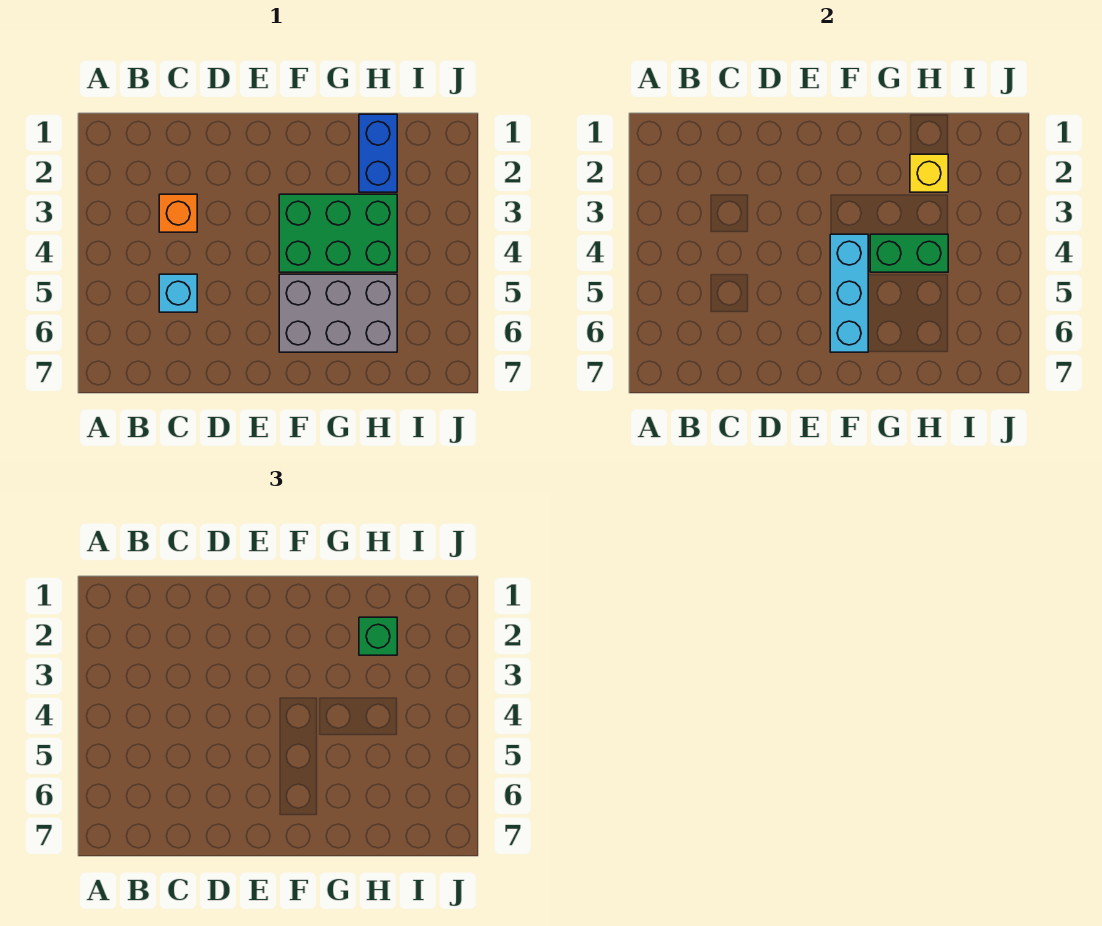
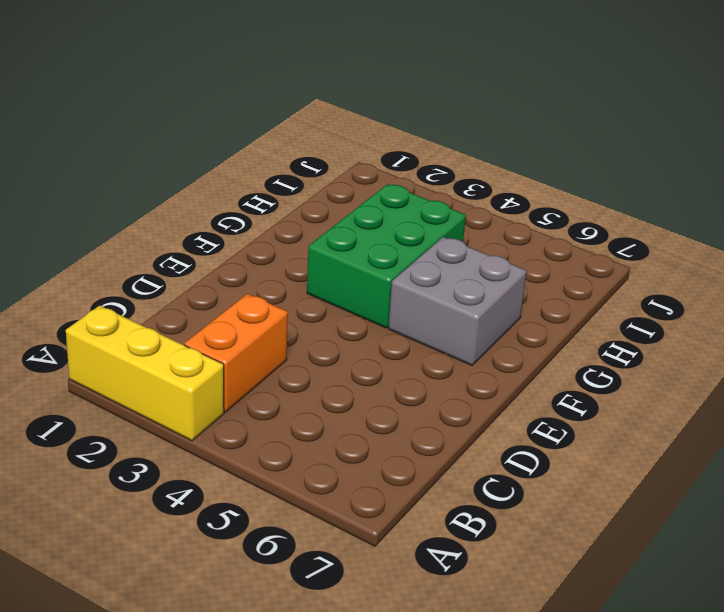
yellow brick A1:A3 level 1 -> none
orange brick B3:C3 level 1 -> orange brick C3 level 1
grey brick F5:G6 level 1 -> grey brick F5:H6 level 1
none -> cyan brick C5 level 1
none -> blue brick H1:H2 level 1

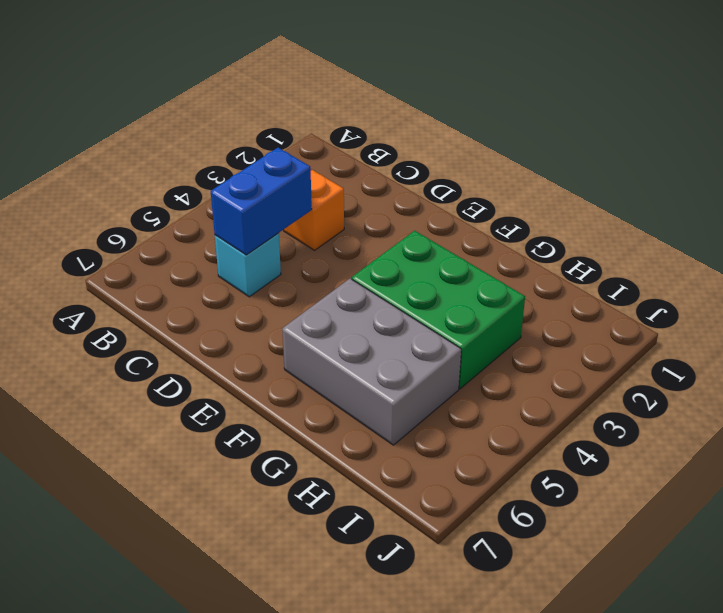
blue brick C4:C5 level 2 -> blue brick H1:H2 level 1
none -> cyan brick F4:F6 level 2
none -> green brick G4:H4 level 2

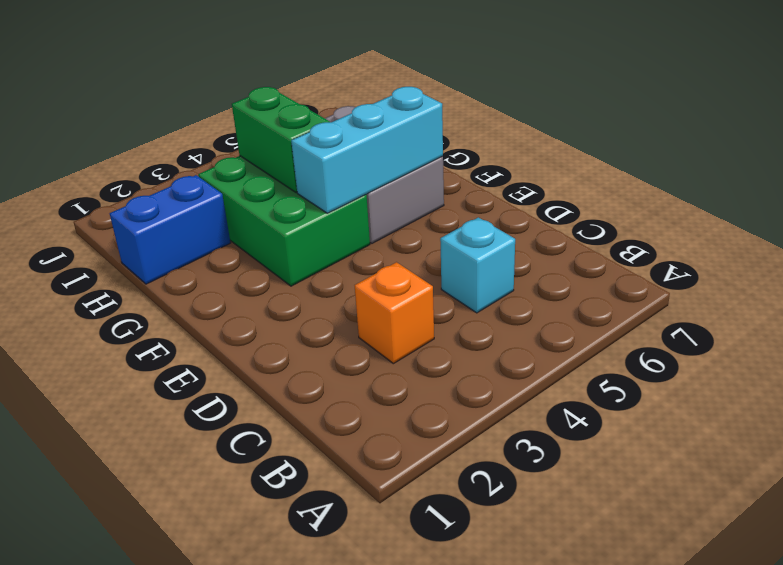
none -> yellow brick H2 level 2
none -> green brick H2 level 3

